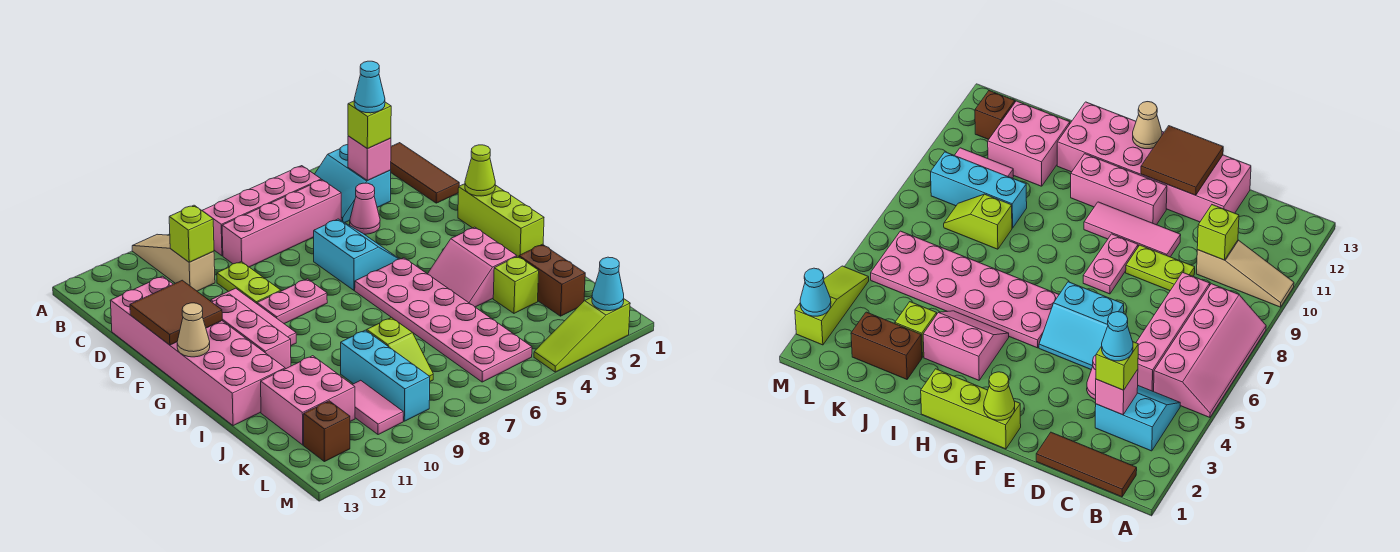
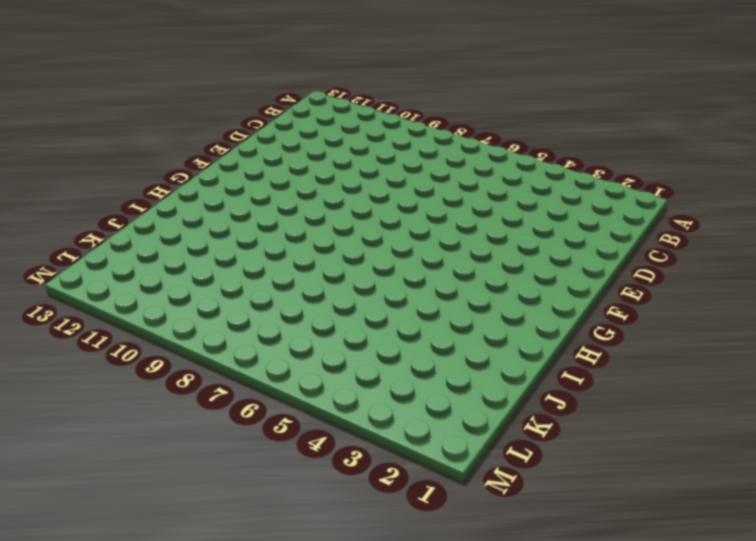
none -> pink slope A5:B8 level 1 top B
none -> tan slope A10:C10 level 1 top C
none -> brown tile B1:D1 level 1
none -> cyan slope B3:C4 level 1 top 3

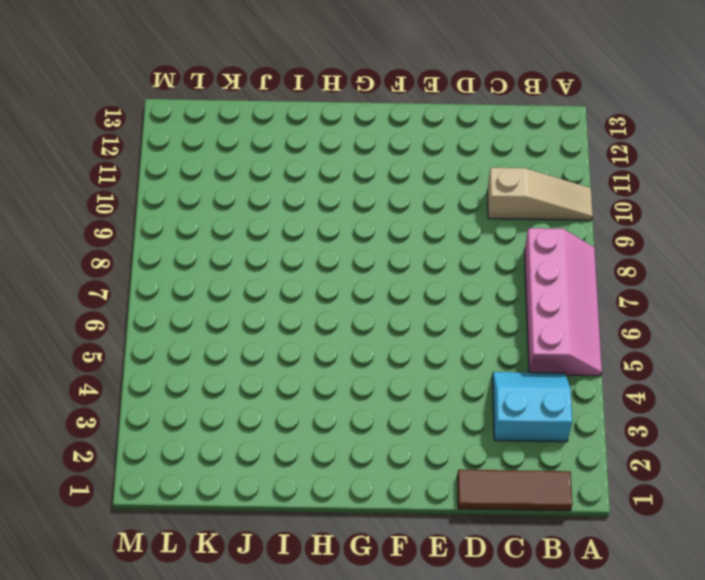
none -> pink brick C5:C8 level 1
none -> pink cone D4 level 1
none -> lime plate D9:E9 level 1
none -> pink brick D12:I13 level 1

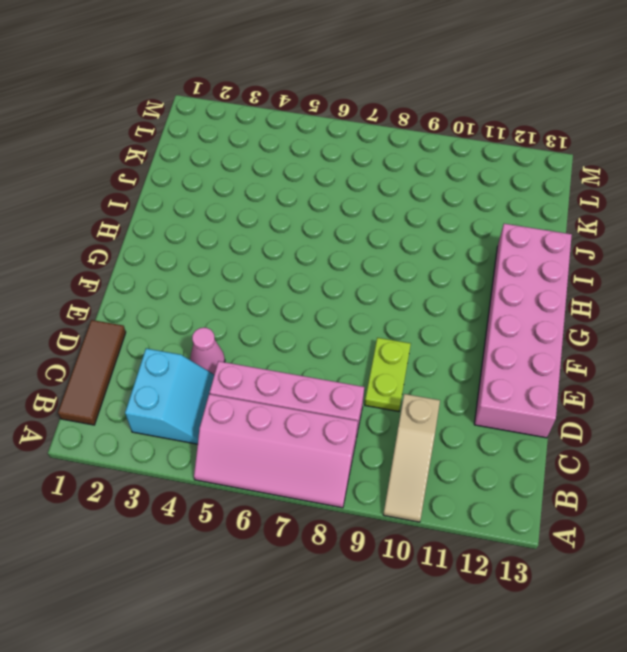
none -> cyan slope E5:F6 level 1 top 6
none -> pink tile E10:G10 level 1
none -> lime brick F1:H1 level 1
none -> pink plate F8:F9 level 1

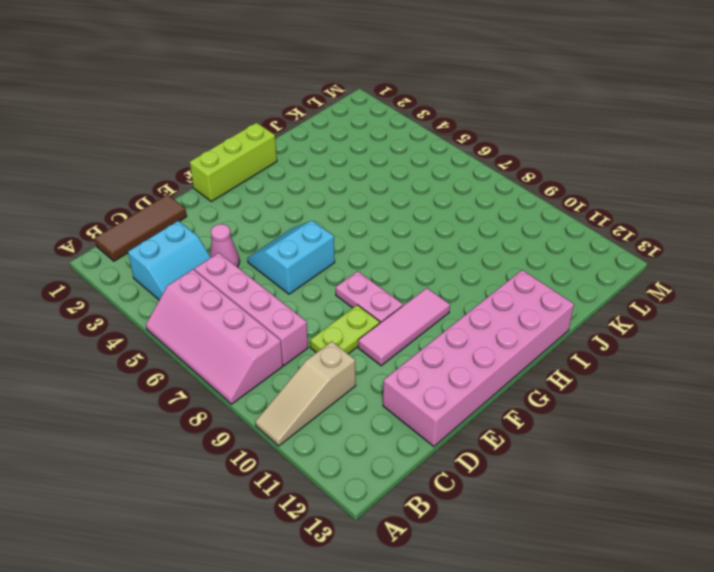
none -> pink brick F11:H11 level 1
none -> pink plate G5:L6 level 1
none -> pink slope H3:I4 level 1 top 3
none -> brown brick J2:K2 level 1

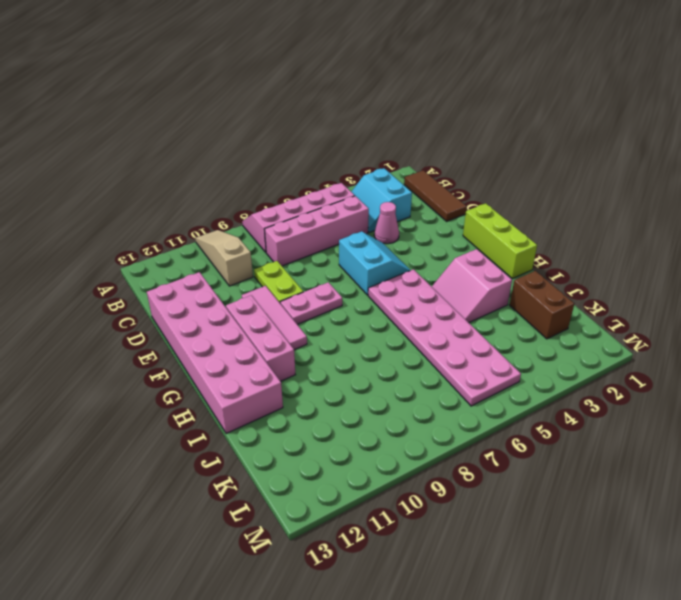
none -> lime brick J3 level 1
none -> lime slope J8:K8 level 1 top J
none -> cyan brick J9:L9 level 1
none -> pink brick J11:K12 level 1

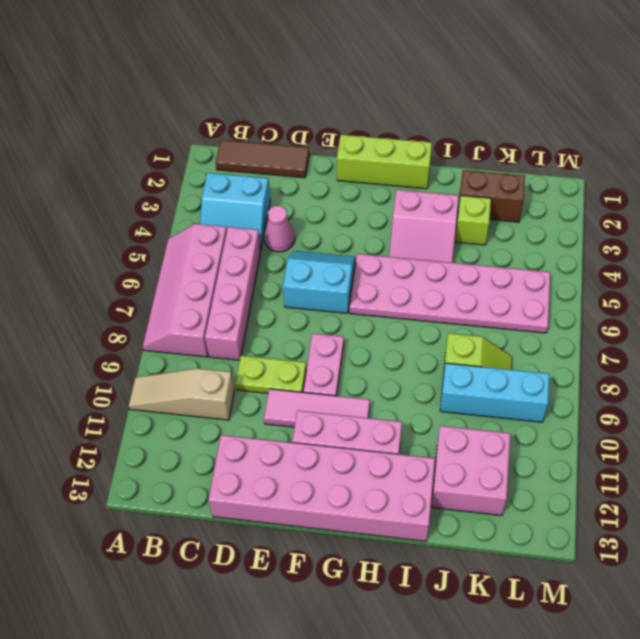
none -> pink tile K10:L10 level 1
none -> brown brick L12 level 1
none -> lime slope M2:M4 level 1 top 2
none -> pink brick C3 level 2

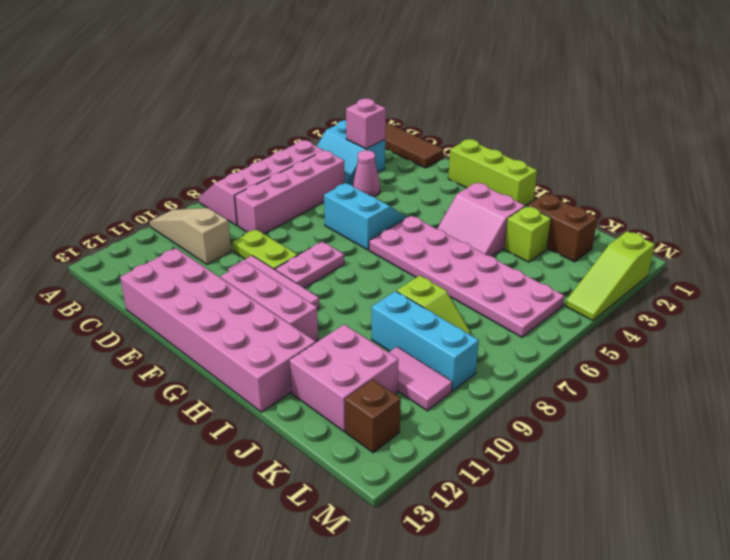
none -> lime brick C10 level 2
none -> brown tile E12:F13 level 2
none -> lime cone F1 level 2
none -> tan cone G13 level 2

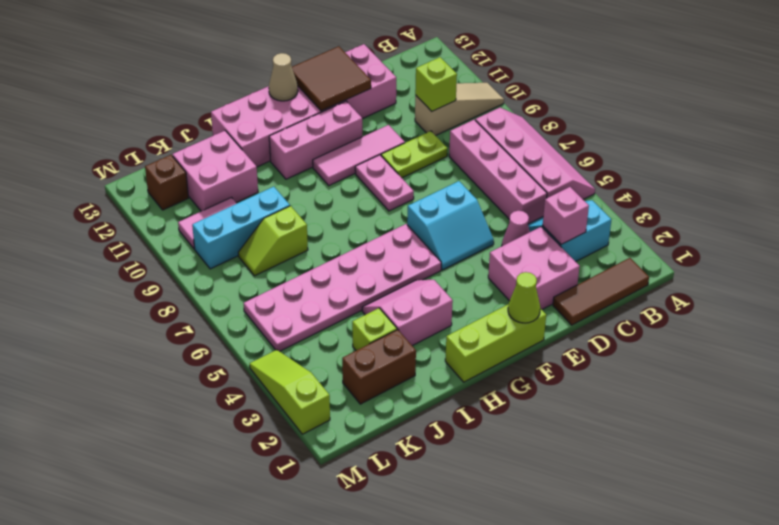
pink brick D2:E3 level 1 -> none
none -> cyan cone M2 level 2
none -> lime brick C3 level 3
none -> cyan cone C3 level 4

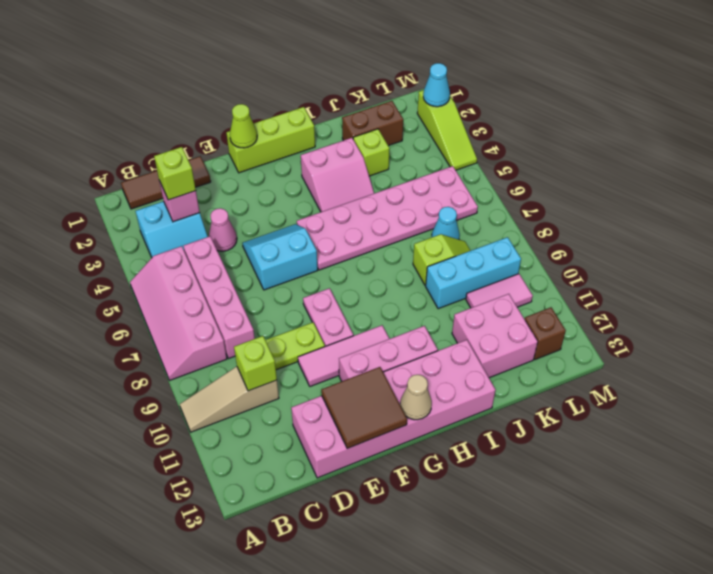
cyan cone K7 level 1 -> cyan cone C3 level 4

